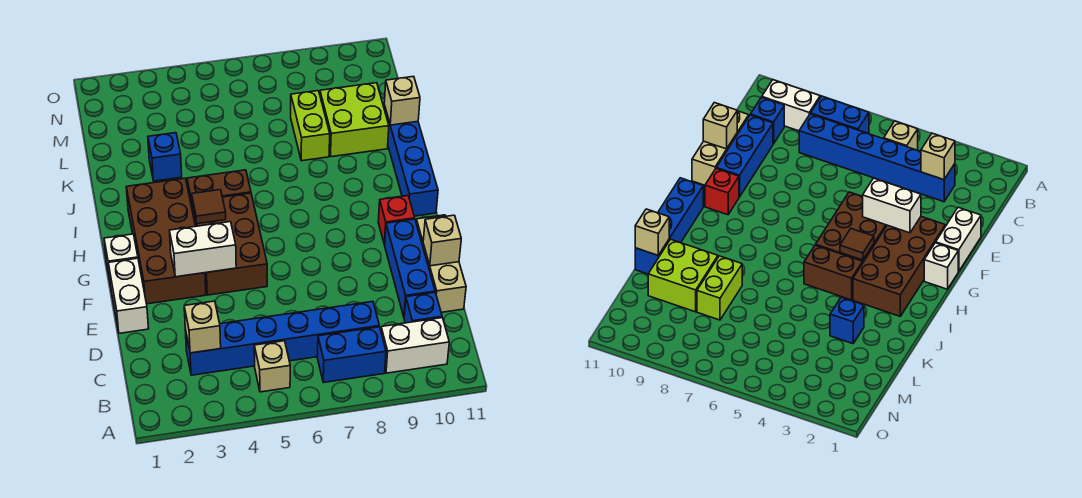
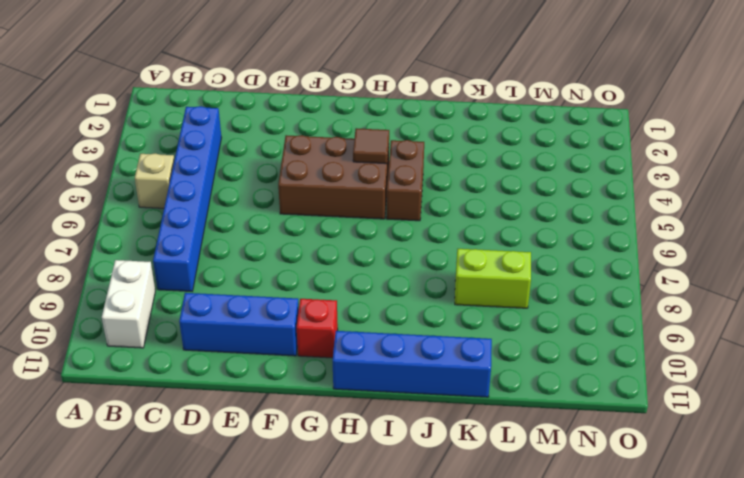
none -> blue brick B7:B8 level 1
none -> blue brick C10 level 1
none -> tan brick D11:F11 level 1

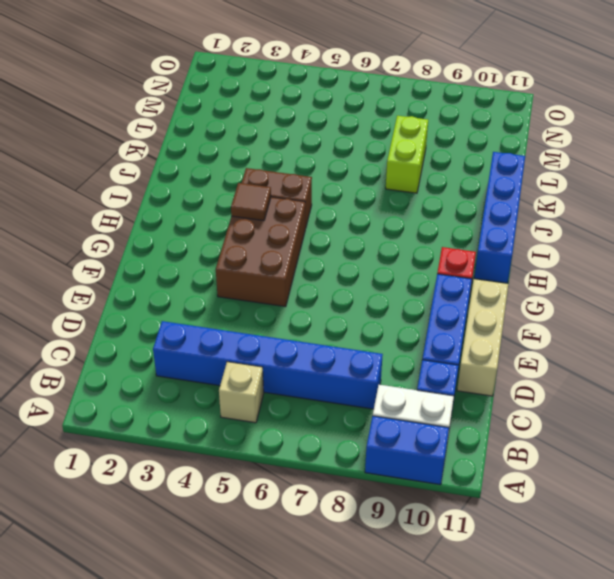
blue brick A9:A10 level 1 -> blue brick B7:B8 level 1
none -> white brick E1:F1 level 1
none -> brown brick F2:I3 level 1
none -> white brick G1 level 1

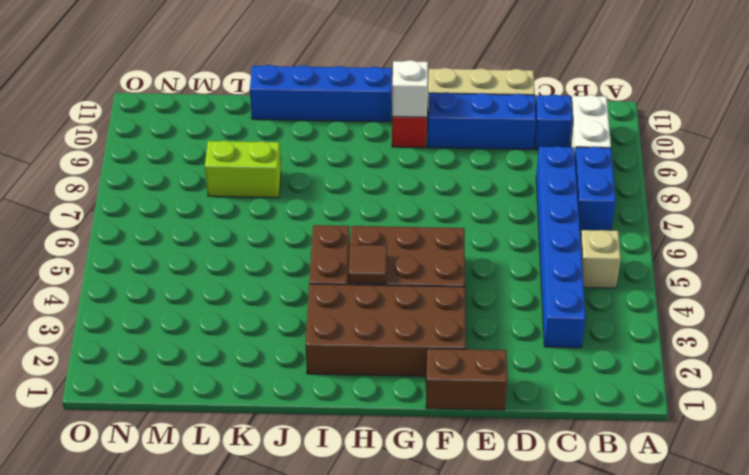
brown brick E1:F1 level 1 -> white brick E1:F1 level 1
white brick G10 level 2 -> white brick G1 level 1
none -> blue brick K3 level 1
none -> lime brick K9:L10 level 1
none -> tan brick C3 level 2

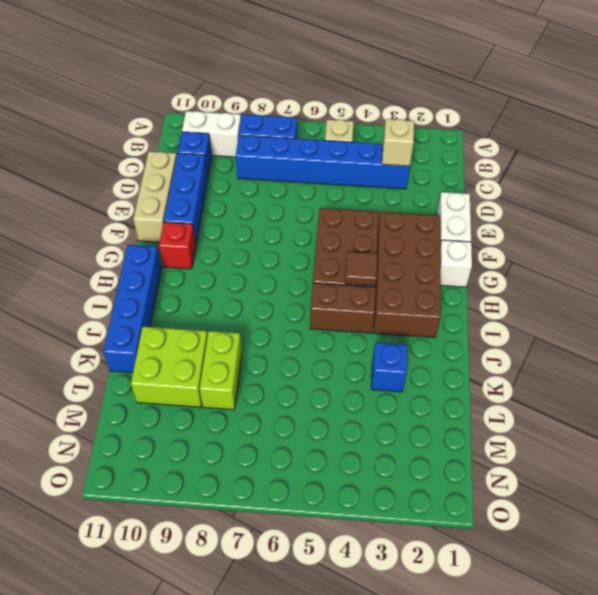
none -> tan brick E11 level 2
none -> white brick F3:F4 level 2
none -> tan brick K11 level 2

